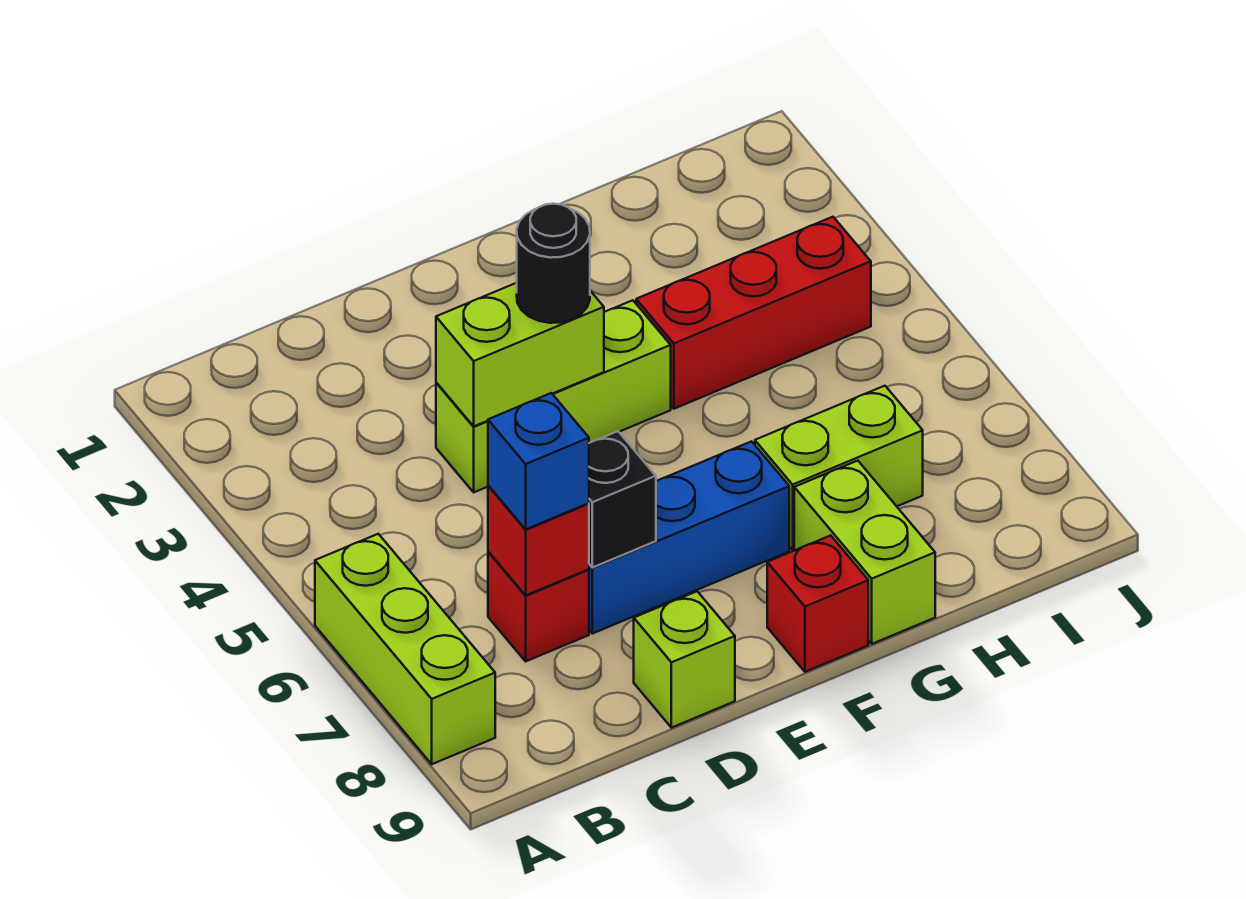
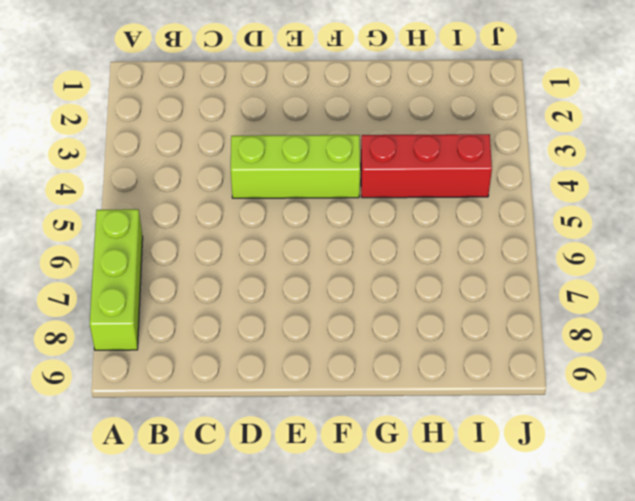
none -> red brick C7 level 1
none -> blue brick D7:F7 level 1
none -> lime brick D9 level 1

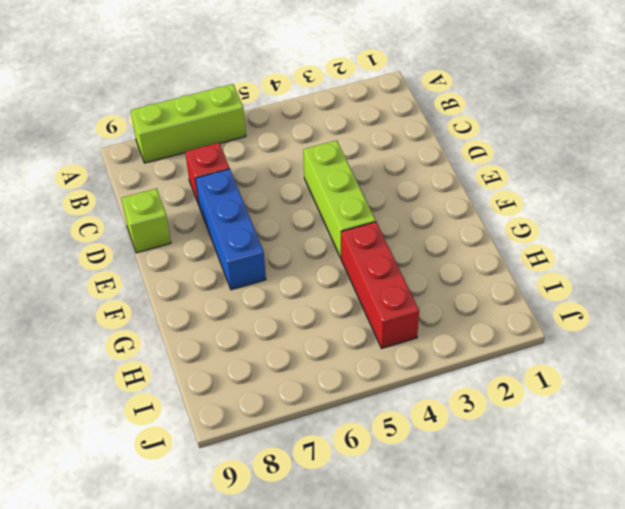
none -> red brick F9 level 1
none -> lime brick G7:H7 level 1
none -> lime brick G8:G9 level 1

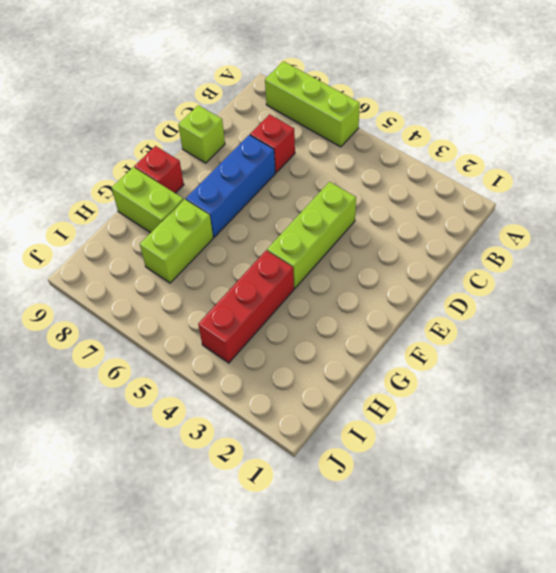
none -> red brick C7 level 2
none -> lime brick D4:E4 level 2
none -> black brick D7 level 2

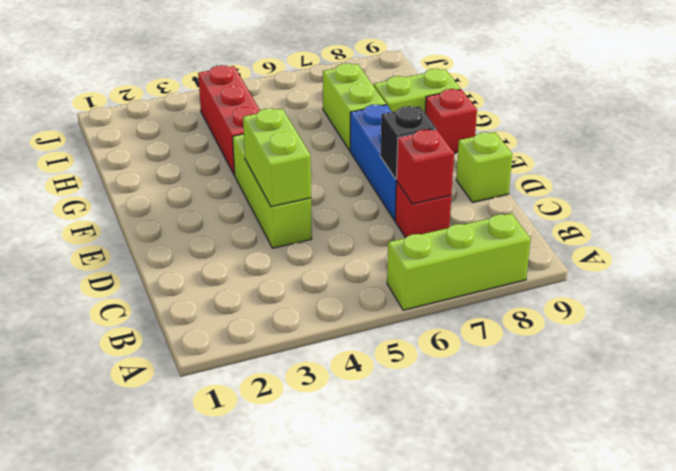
none -> blue brick C7 level 3
none -> black round brick E4 level 3

